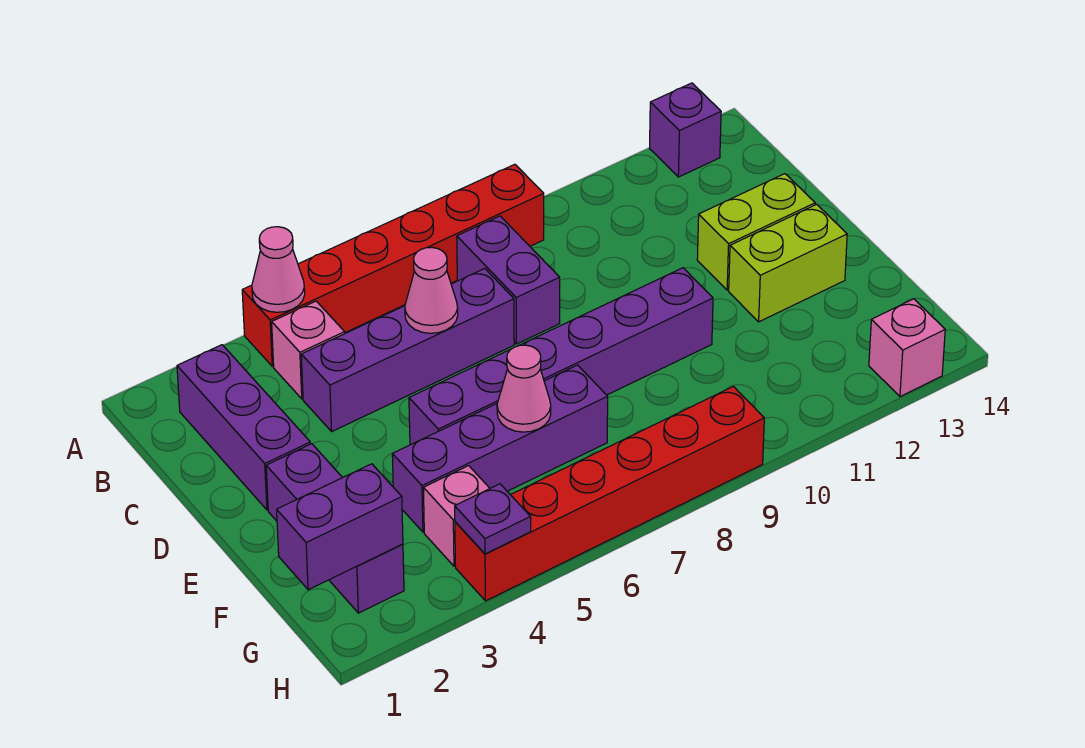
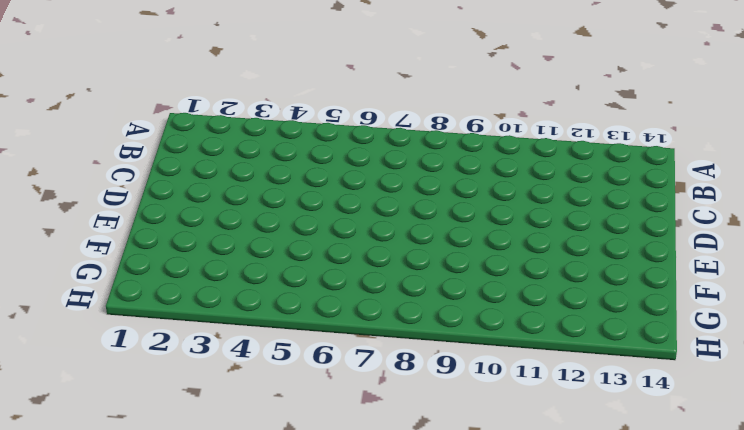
none -> red brick A4:A9 level 1
none -> purple brick A13 level 1
none -> purple brick B2:D2 level 1

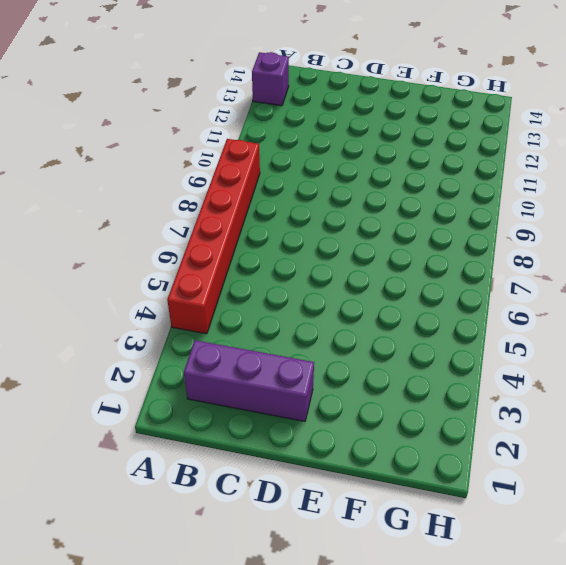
none -> pink brick B4 level 1
none -> purple brick B8:C8 level 1
none -> purple brick C4:C7 level 1

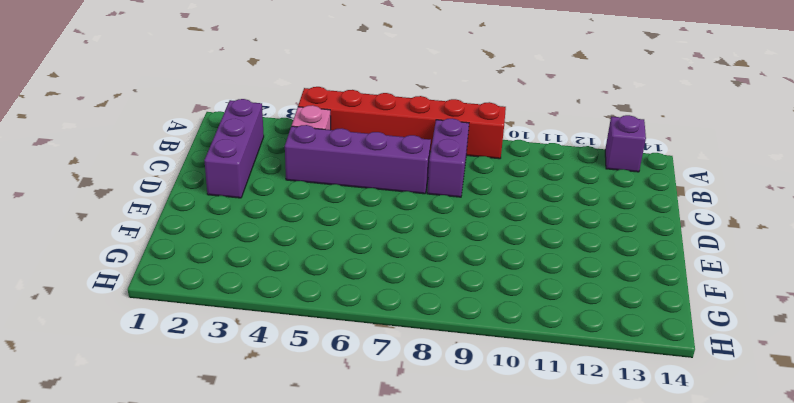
none -> lime brick D12:D13 level 1
none -> purple brick E2:G2 level 1
none -> purple brick E5:E10 level 1

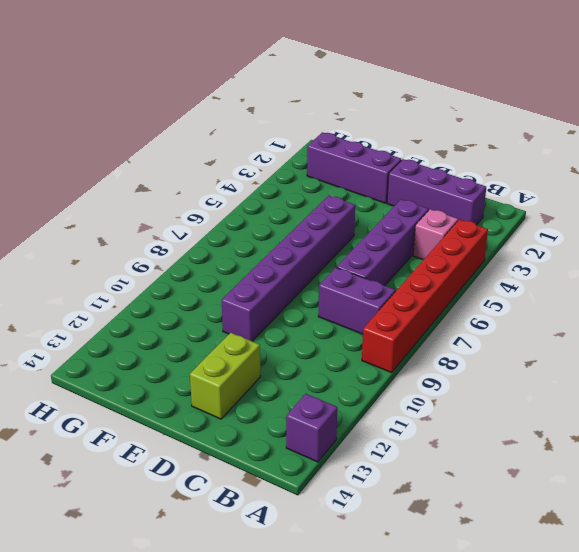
none -> lime brick E12:E13 level 1
none -> purple brick F4:F7 level 1
none -> pink brick G4 level 1

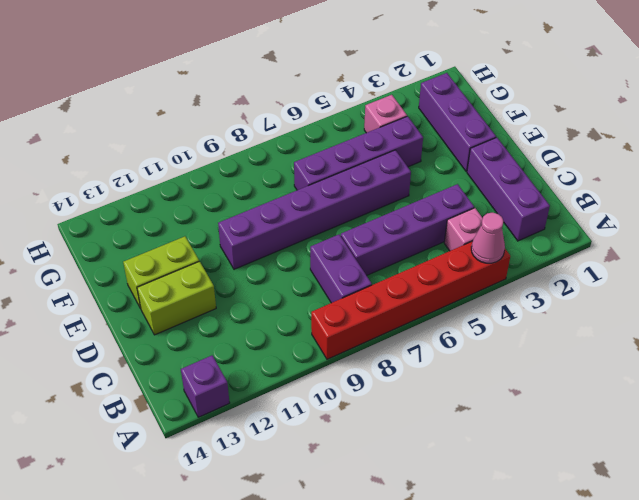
none -> red brick H4:H9 level 1
none -> pink brick H13 level 1
none -> pink cone C6 level 2

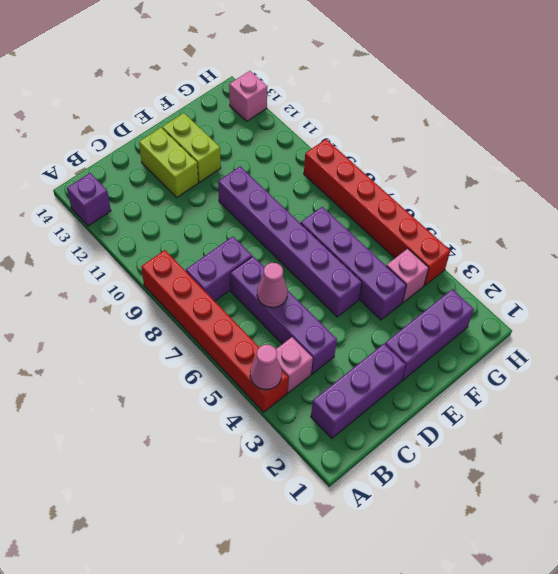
none -> pink cone F6 level 2
none -> purple brick G1:G2 level 2
none -> purple plate H4 level 2

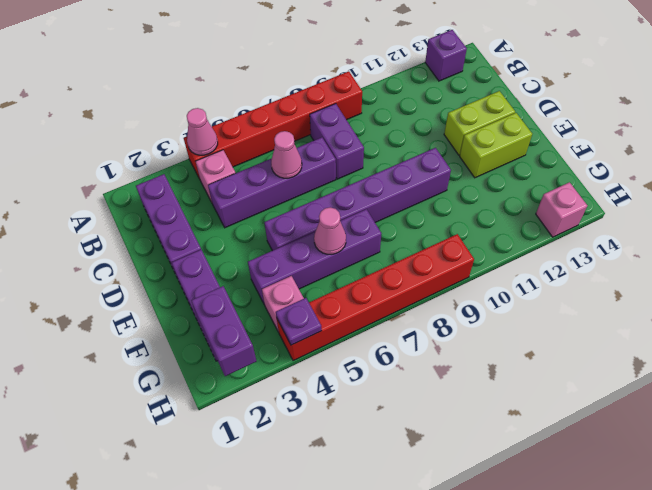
purple brick G2:H2 level 2 -> purple brick G1:G2 level 2

